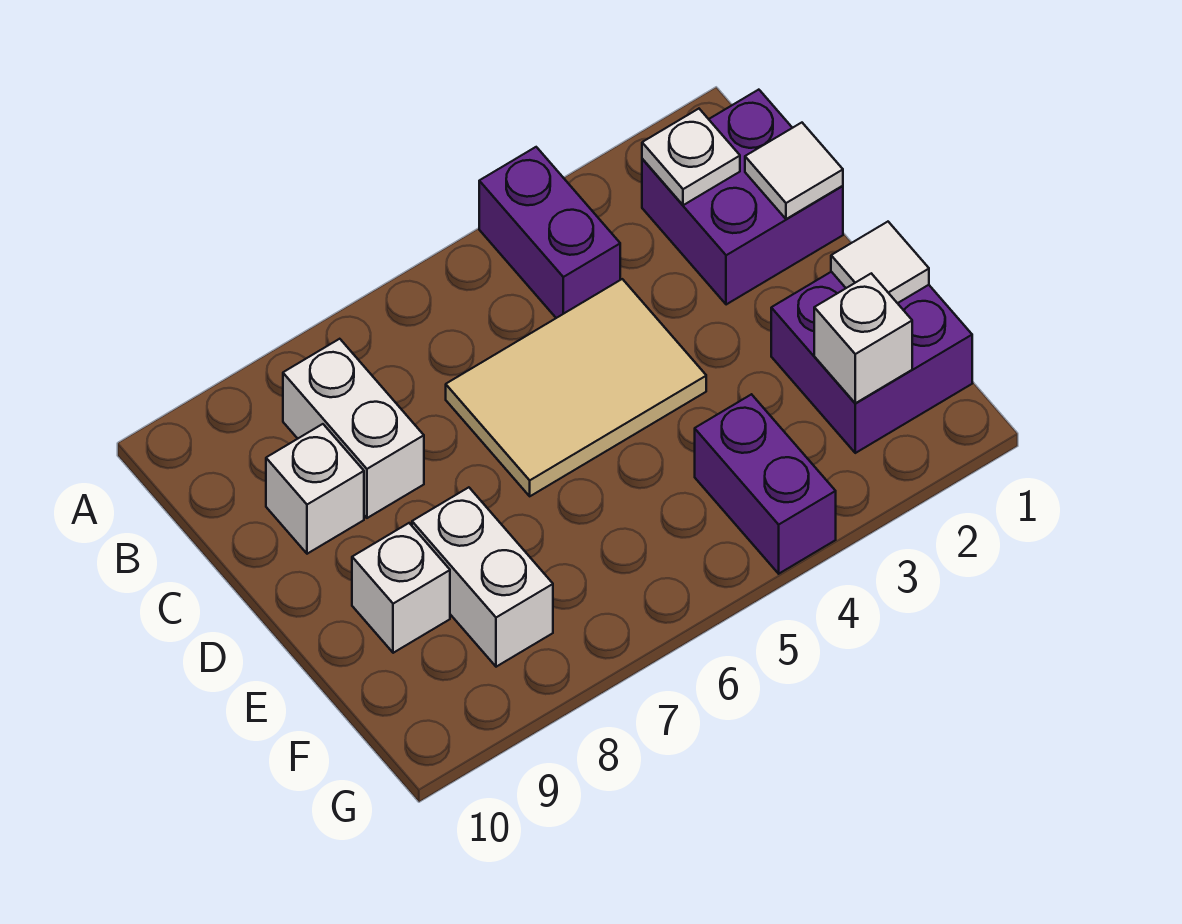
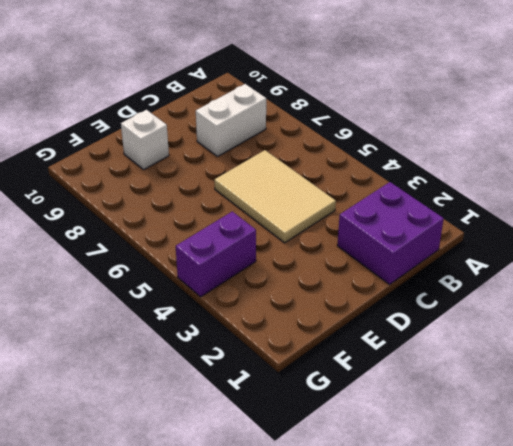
none -> purple brick A4:B4 level 1
none -> white brick C9 level 1
none -> purple brick E1:F2 level 1

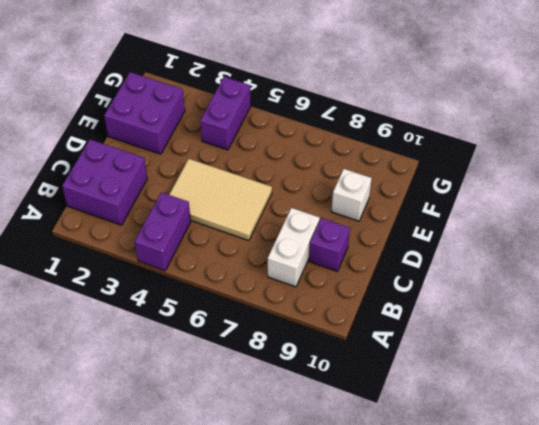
purple brick C9 level 1 -> white brick C9 level 1
none -> white brick E8:F8 level 1
none -> white plate B2 level 2
none -> white tile C1 level 2

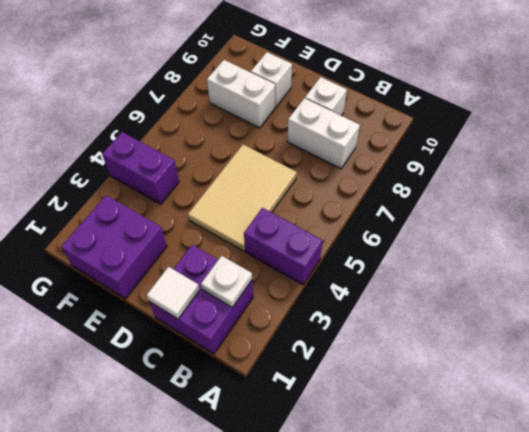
none -> white tile E1 level 2
none -> white brick F2 level 2

